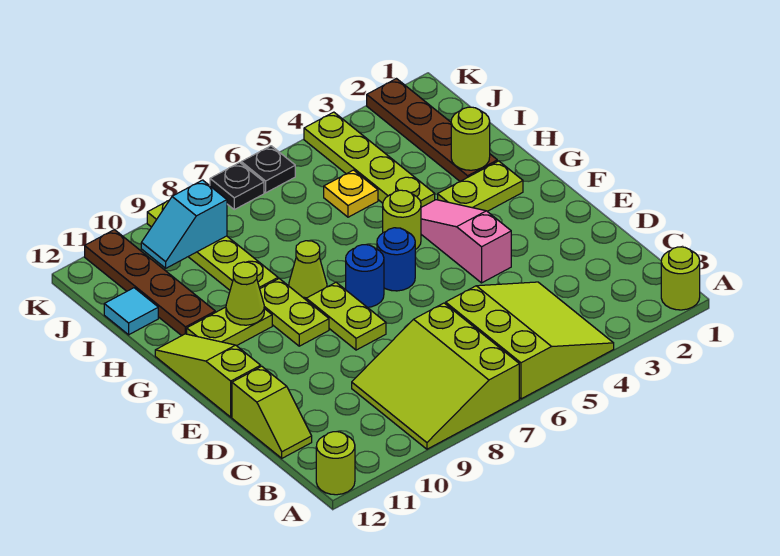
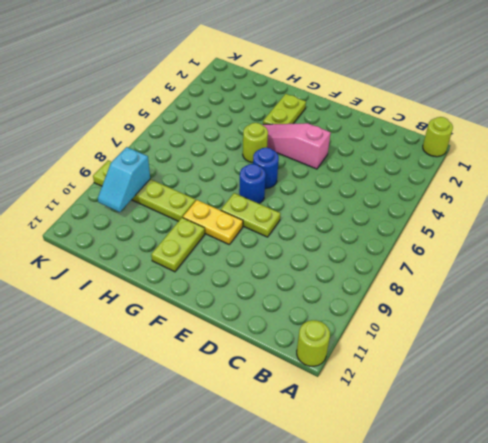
yellow plate F9:G9 level 1 -> lime plate F9:G9 level 1
none -> lime slope A4:C6 level 1 top 6
none -> lime slope A7:C9 level 1 top 7
none -> lime slope C12:D12 level 1 top D

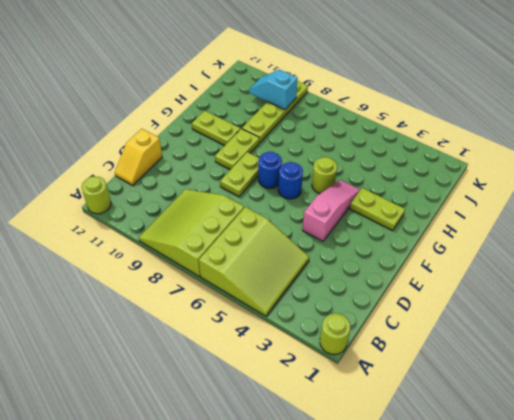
yellow slope C12:D12 level 1 top D -> lime slope C12:D12 level 1 top D
none -> lime slope E12:G12 level 1 top E
none -> lime cone G8 level 1
none -> brown plate H2:K2 level 1

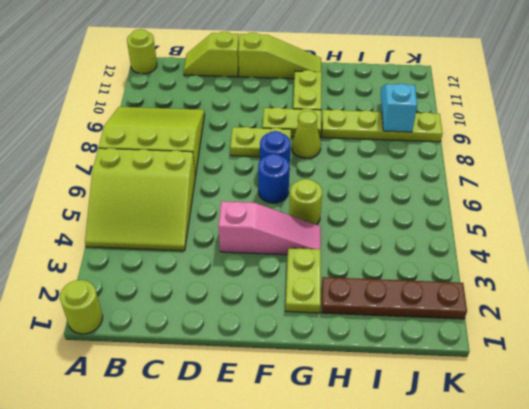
none -> lime plate H4:K4 level 1
none -> brown plate H11:K11 level 1
none -> yellow plate I5 level 1

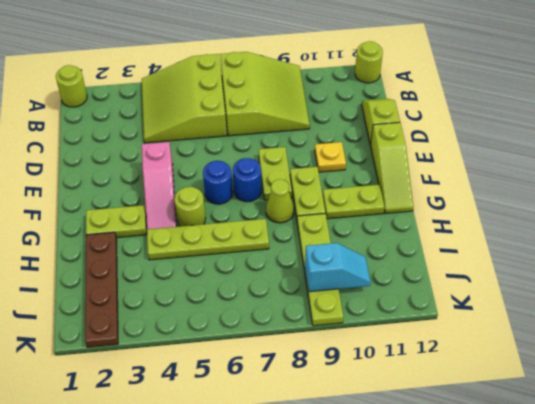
yellow plate E10 level 1 -> yellow plate I5 level 1
lime plate H4:H7 level 1 -> lime plate H4:K4 level 1
none -> brown plate H11:K11 level 1
none -> cyan tile I12 level 1
none -> black plate K6 level 1

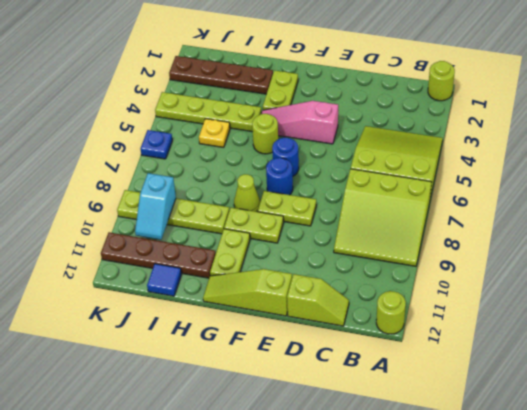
blue tile I12 level 1 -> cyan tile I12 level 1
blue plate K6 level 1 -> black plate K6 level 1
none -> black plate K7 level 1
none -> lime cone G10 level 2
none -> lime round brick H2 level 2

